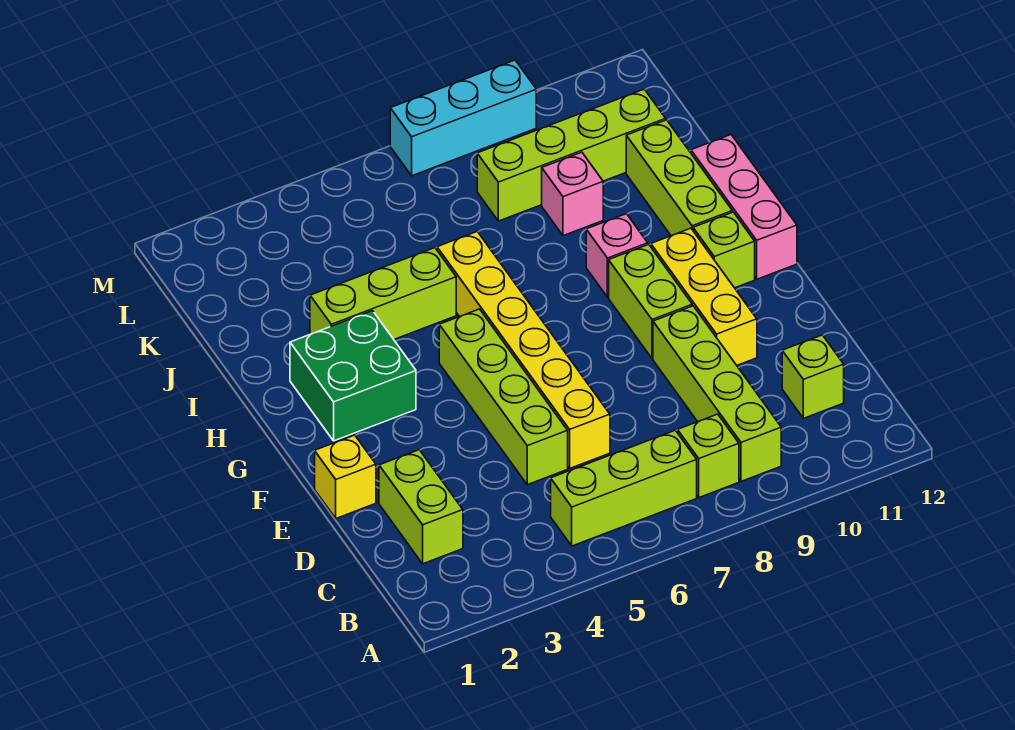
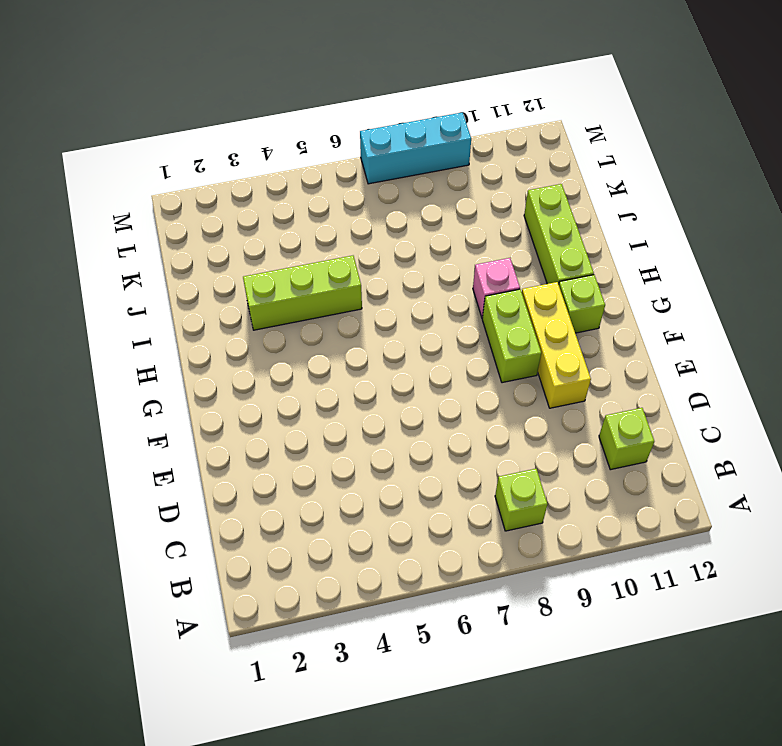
none -> lime brick B5:B7 level 1
none -> lime brick B9:E9 level 1
none -> lime brick C2:D2 level 1

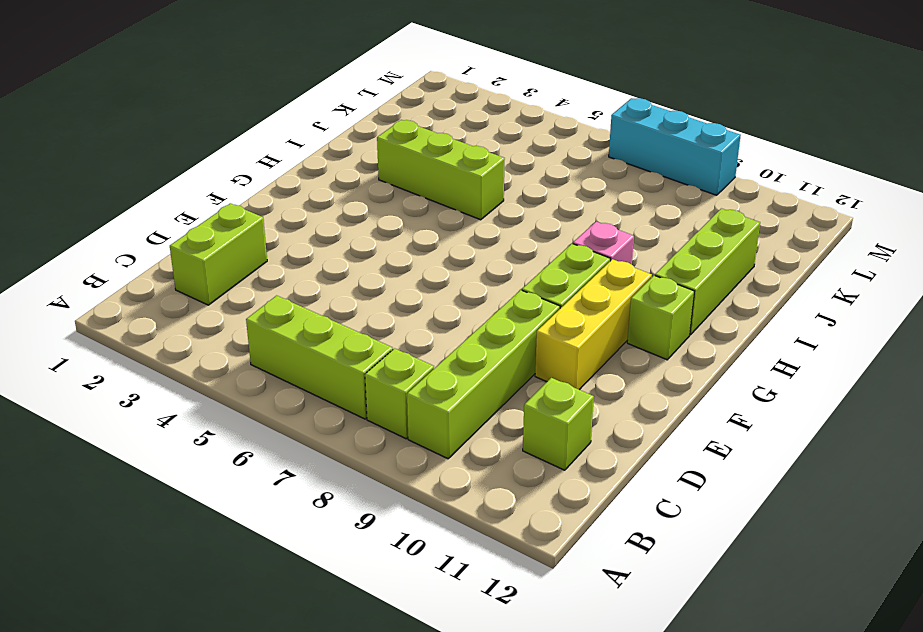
none -> lime brick D5:G5 level 1
none -> yellow brick D6:I6 level 1
none -> yellow brick E1 level 1

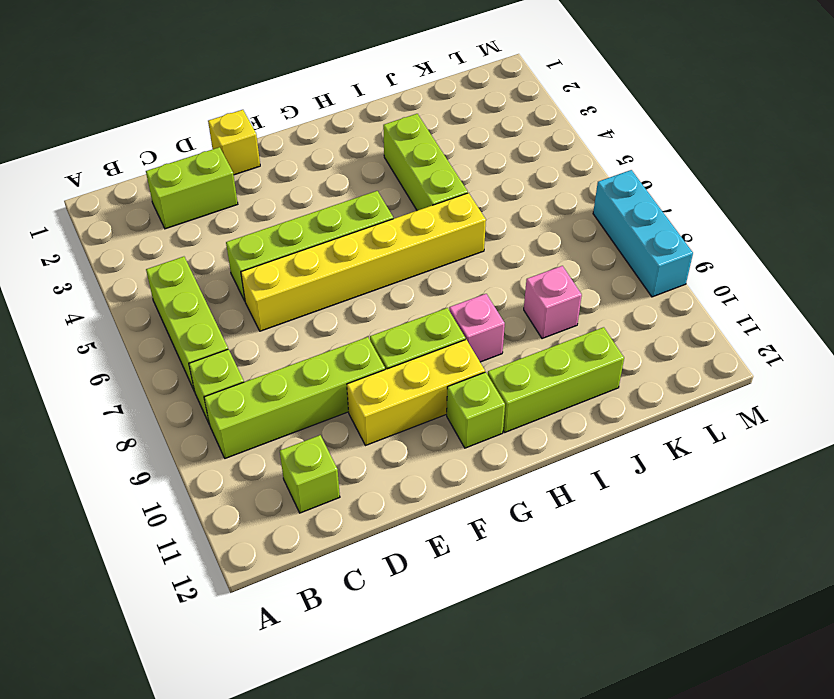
none -> green brick G2:H3 level 1
none -> pink brick G12:I12 level 1
none -> lime brick K8:K11 level 1

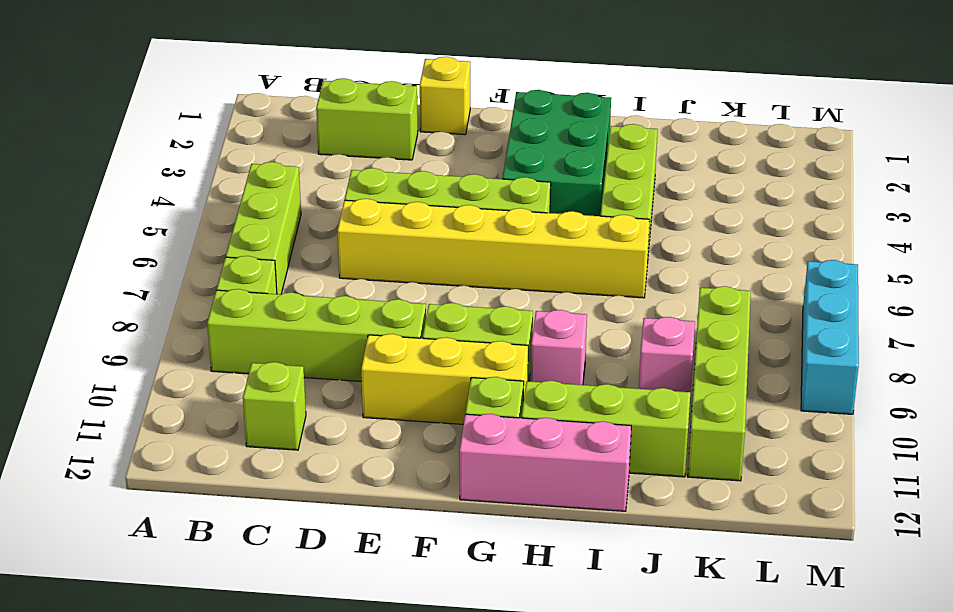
green brick G2:H4 level 1 -> green brick G2:H3 level 1

